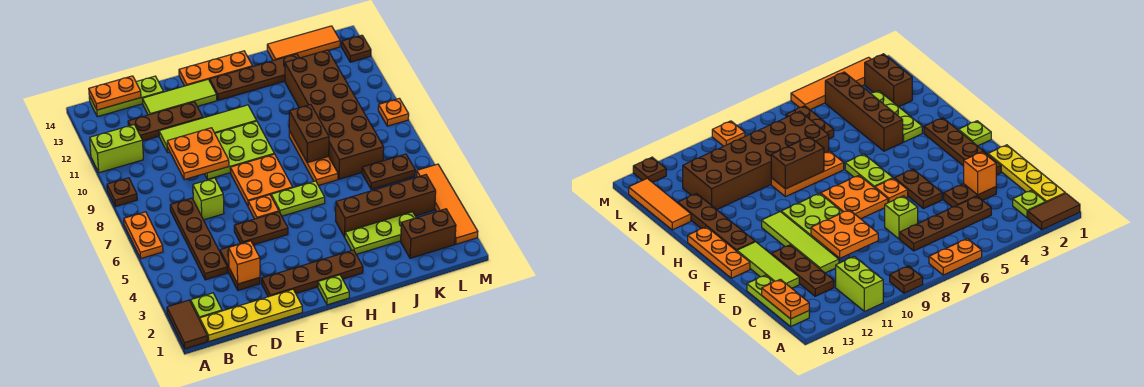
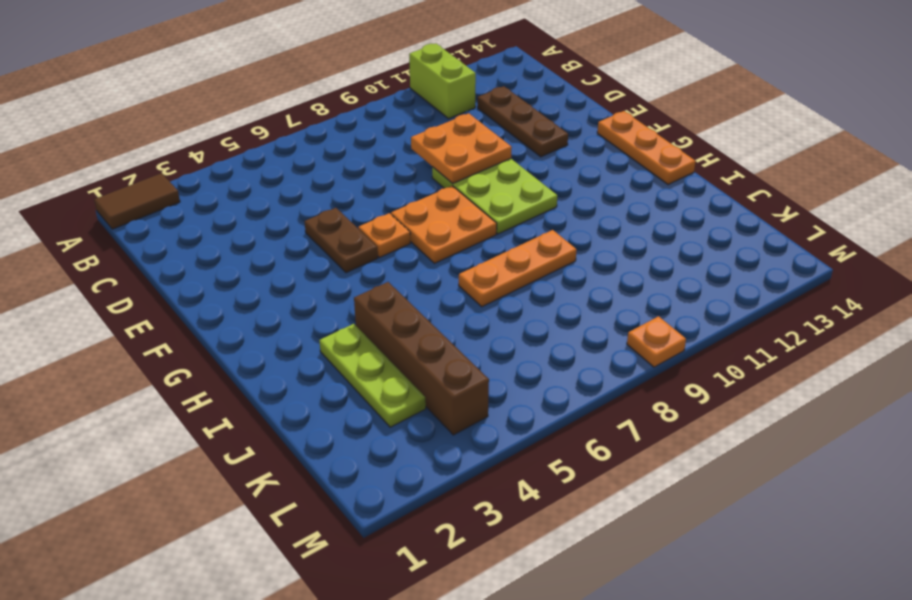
none -> orange plate A6:A7 level 1
none -> brown plate A9 level 1
none -> yellow plate B1:E1 level 1
none -> lime plate B2 level 1

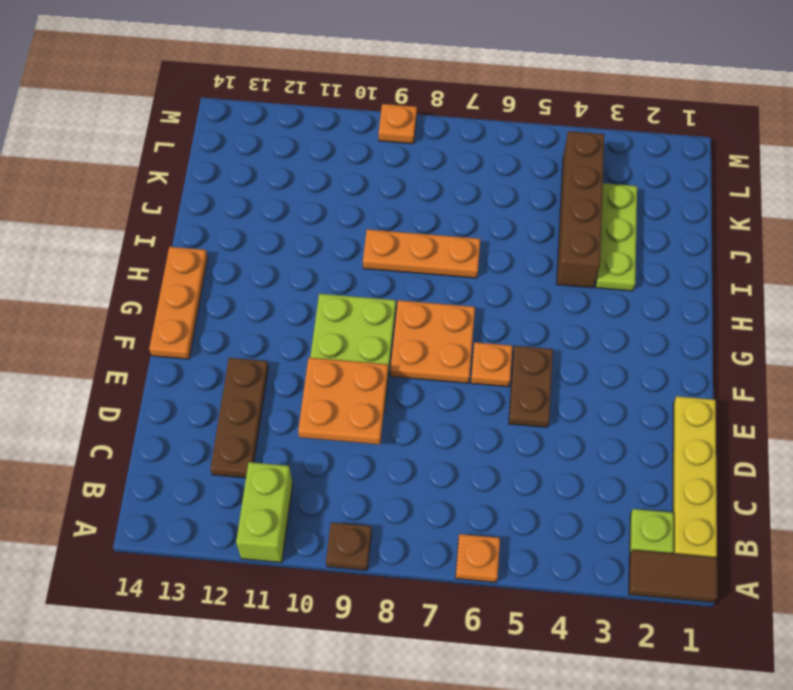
orange plate A6 level 1 -> orange plate A6:A7 level 1
none -> lime plate B14:D14 level 1
none -> brown plate C4:C7 level 1
none -> brown plate D3:D4 level 1
none -> lime brick D7 level 1

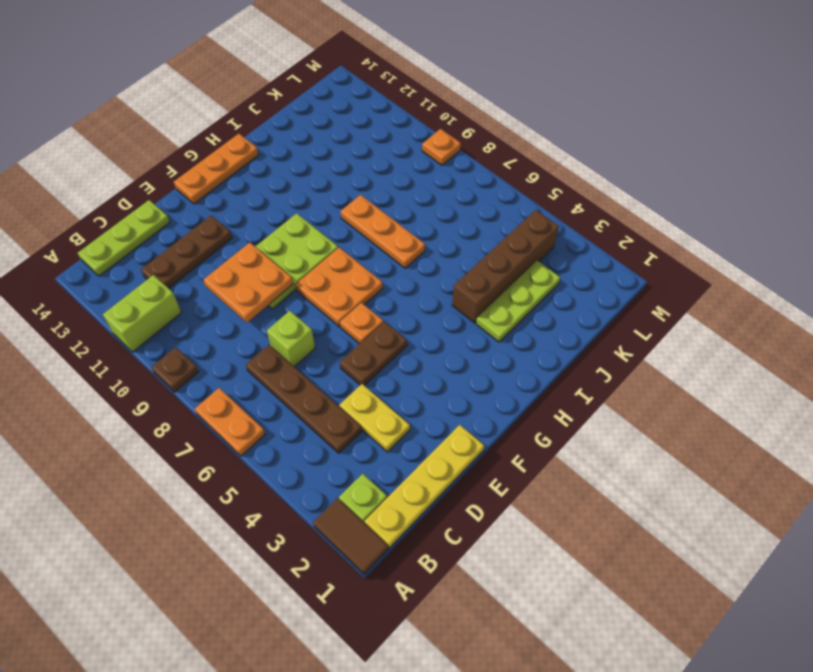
yellow plate D3:D4 level 1 -> brown plate D3:D4 level 1
none -> lime tile D11:G11 level 1
none -> lime tile D13:F13 level 1
none -> brown plate E2:H2 level 1
none -> lime plate G1 level 1

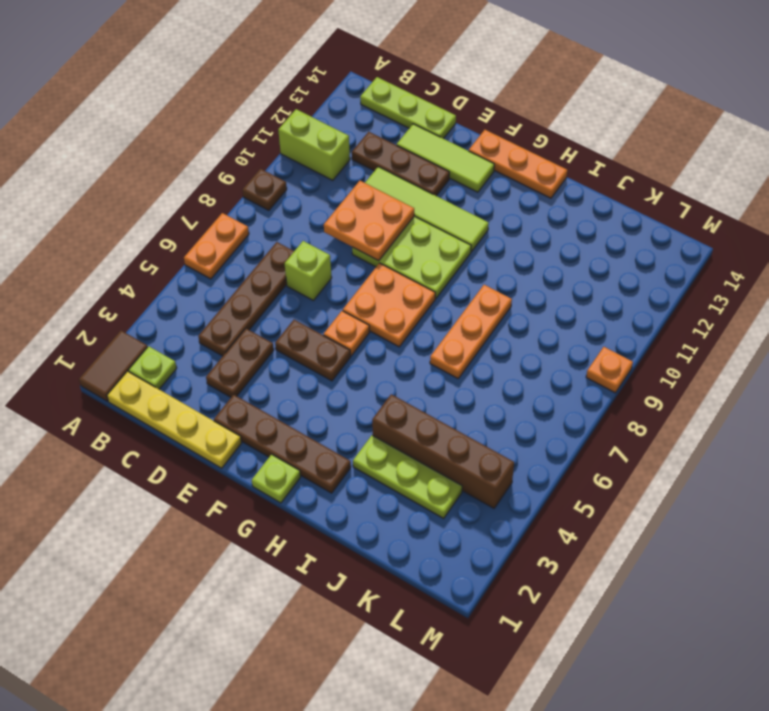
none -> lime plate G6:H6 level 1
none -> brown plate G13:J13 level 1
none -> brown brick J7:K12 level 1
none -> orange tile J14:L14 level 1

